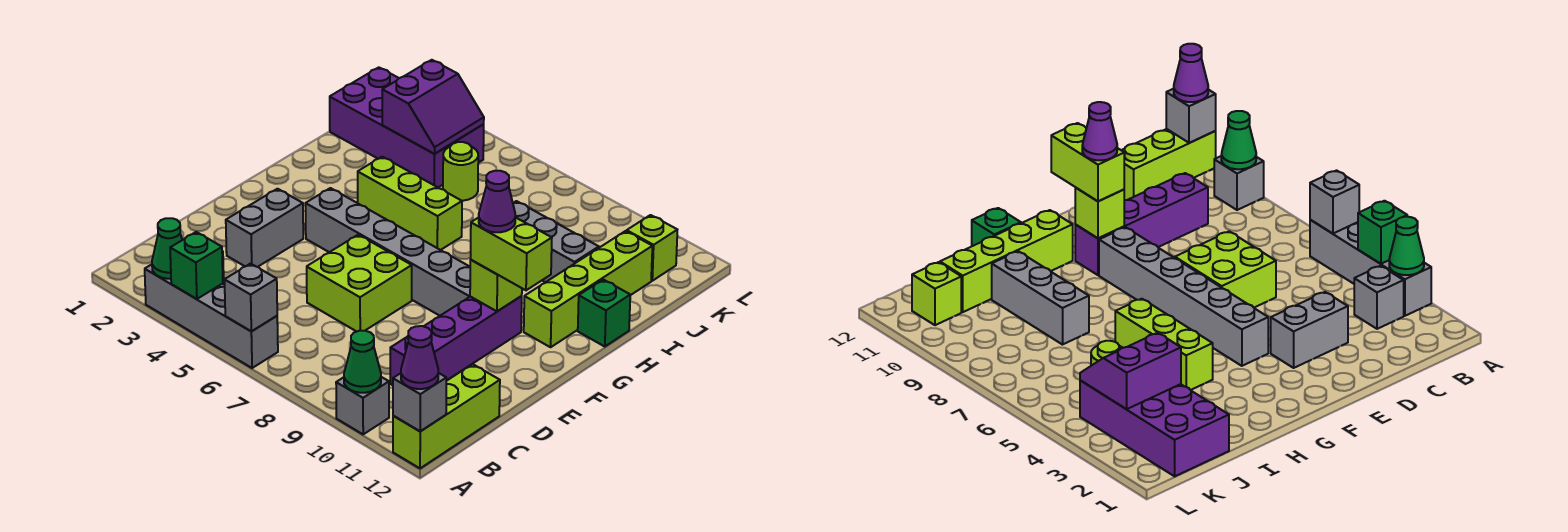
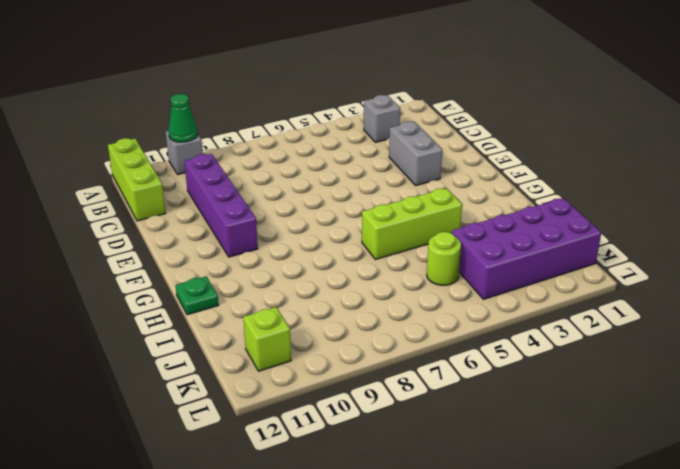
green plate H12 level 1 -> green brick H12 level 1
none -> grey brick A3:A6 level 1
none -> lime brick D6:E7 level 1
none -> grey brick F4:F9 level 1

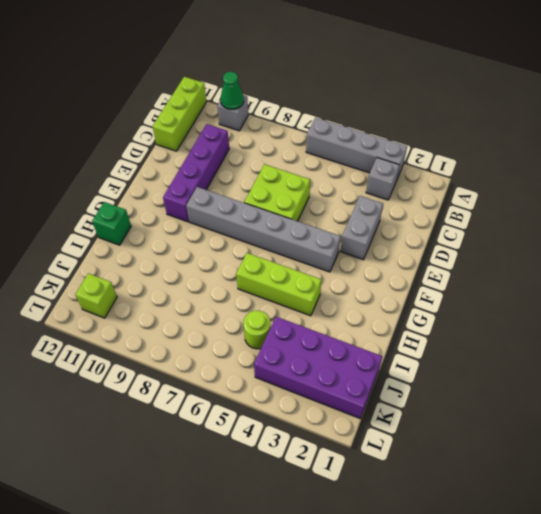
none -> lime brick G11:J11 level 1
none -> grey brick I8:I10 level 1
none -> green cone A3 level 2

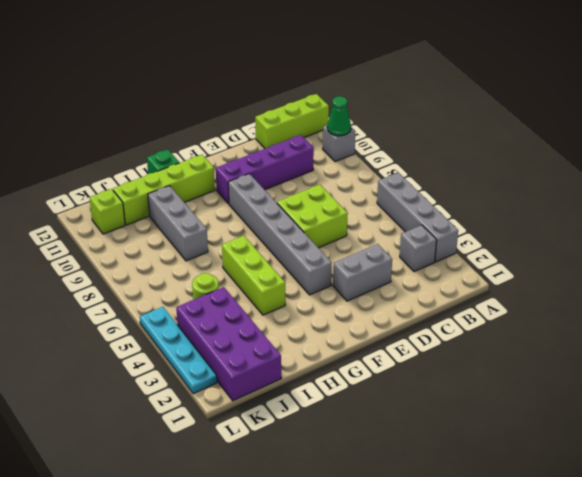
cyan plate L2:L5 level 1 -> none
none -> green cone A3 level 2
none -> green brick A4 level 2
none -> grey brick A6 level 2

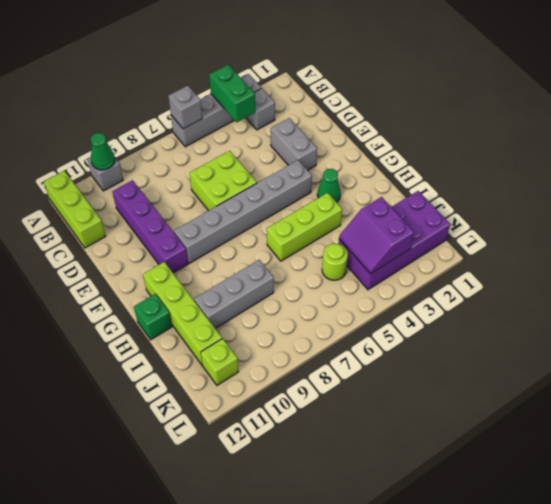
green brick A4:B4 level 2 -> green brick A4 level 2
green cone G3 level 1 -> green cone A3 level 2
none -> grey brick A12 level 2
none -> lime brick F10 level 2
none -> purple cone A12 level 3

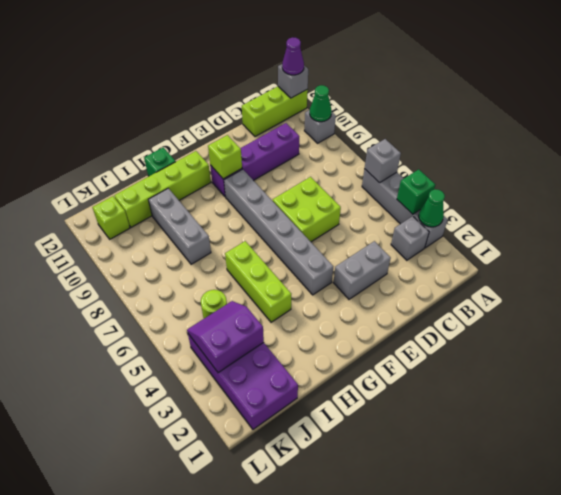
none -> lime brick F10:F11 level 3
none -> purple cone F10 level 4

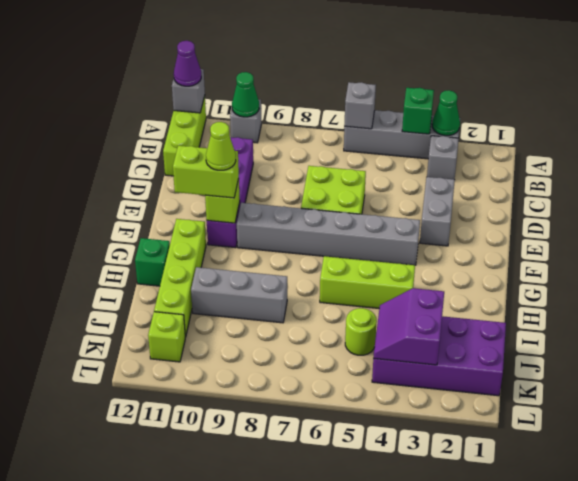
lime cone F10 level 4 -> purple cone F10 level 4

